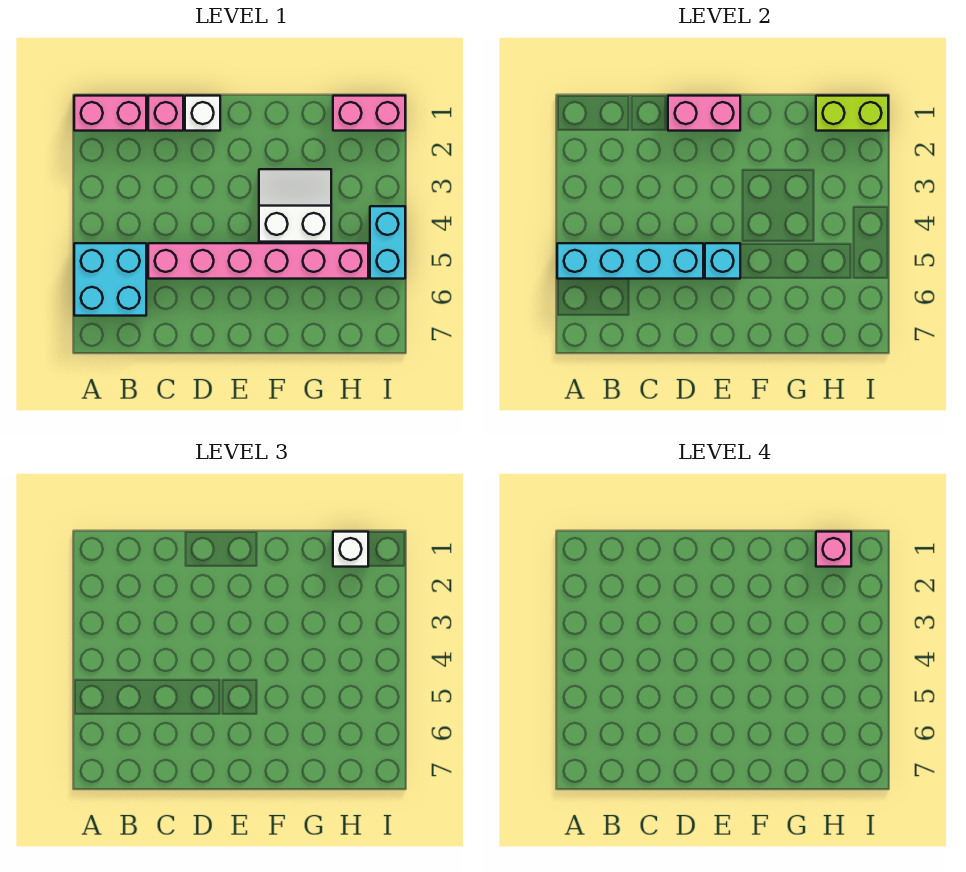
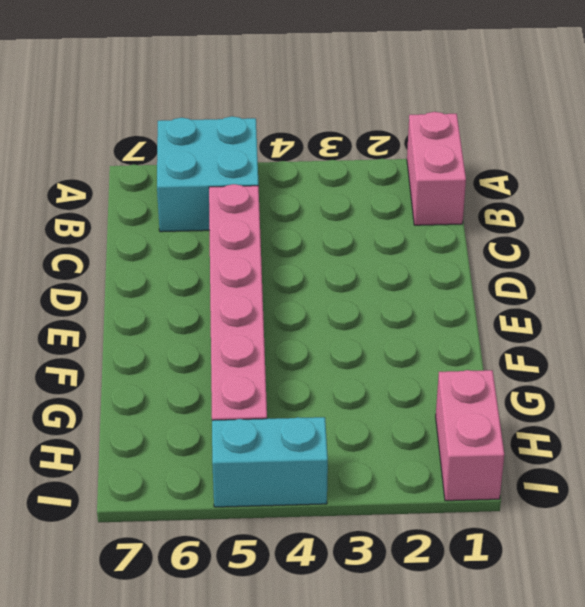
none -> pink brick C1 level 1
none -> white brick D1 level 1
none -> white slope F3:G4 level 1 top 4

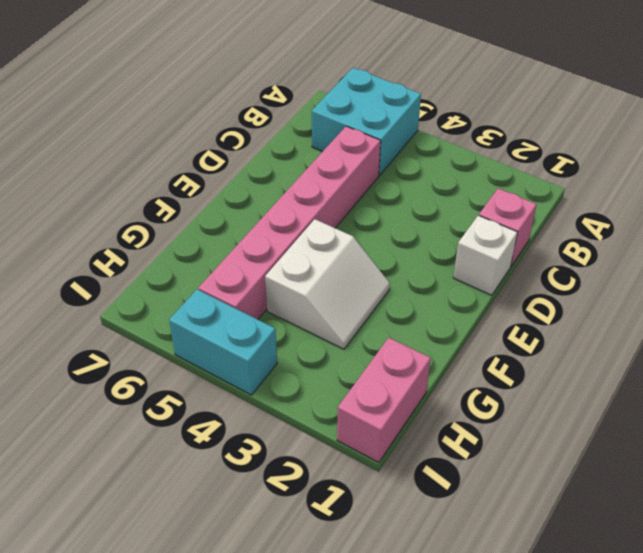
none -> pink brick A1:B1 level 1
none -> cyan brick A5:D5 level 2
none -> pink brick D1:E1 level 2

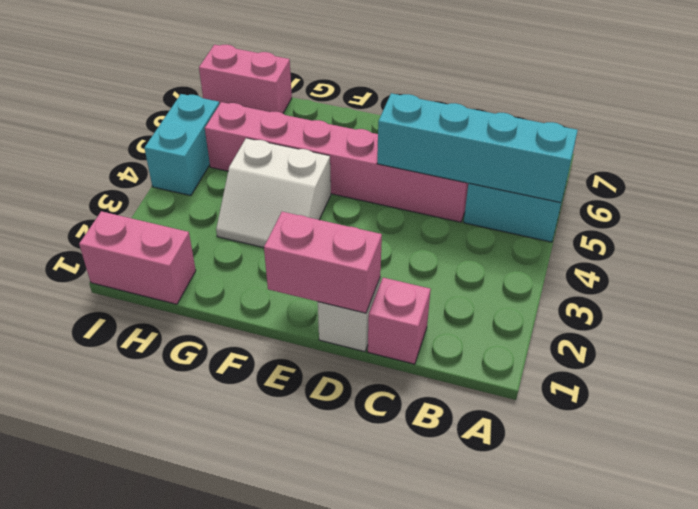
pink brick H7:I7 level 1 -> pink brick A1:B1 level 1
none -> cyan brick E5 level 2
none -> lime brick H1:I1 level 2
none -> white brick H1 level 3

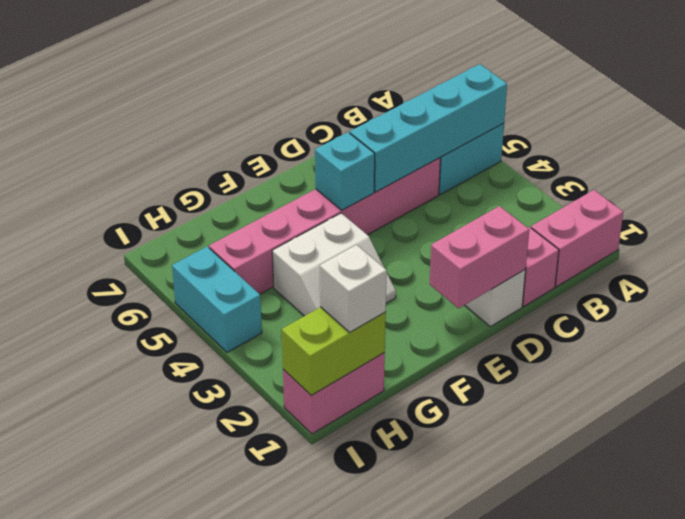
none -> pink brick H1 level 4

